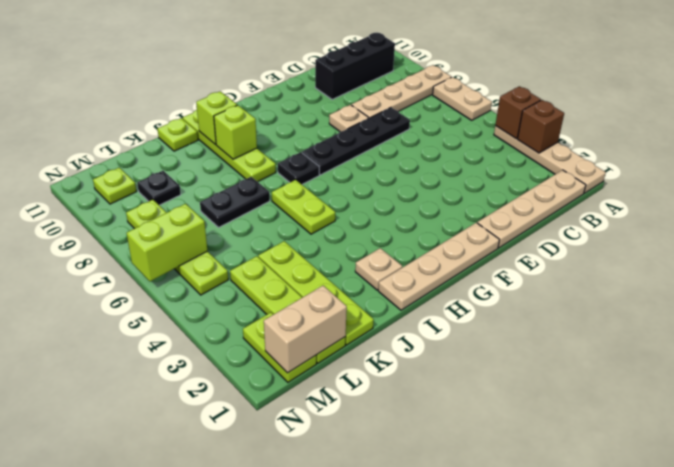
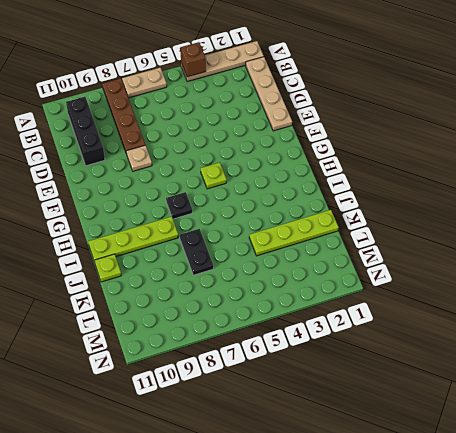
brown plate A8:D8 level 1 -> tan plate A8:D8 level 1
lime plate G5 level 1 -> lime plate M10 level 1
none -> black plate D7:G7 level 1
none -> tan plate F1:I1 level 1
none -> tan plate I2 level 1

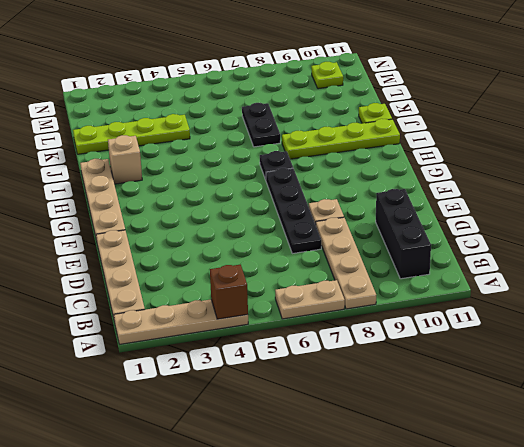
tan brick I2 level 1 -> tan plate I2 level 1
none -> lime plate I5:I6 level 1
none -> lime plate L1:L4 level 1
none -> black plate L9 level 1

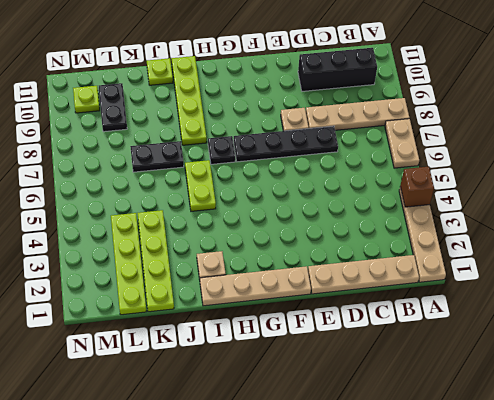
black plate L9:L10 level 1 -> black plate L9 level 1
none -> lime plate M1:M2 level 1
none -> lime plate M5:M8 level 1
none -> brown brick A3 level 2

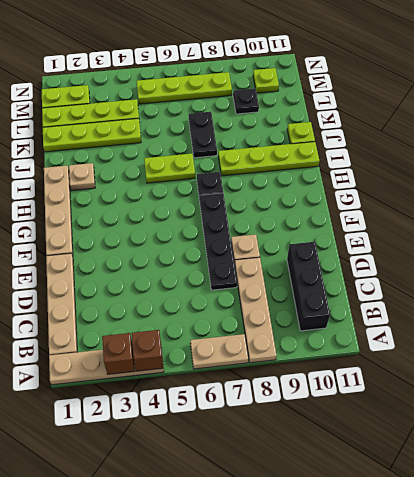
none -> lime brick I9 level 2
none -> lime brick I10 level 2
none -> tan brick L1:M1 level 2

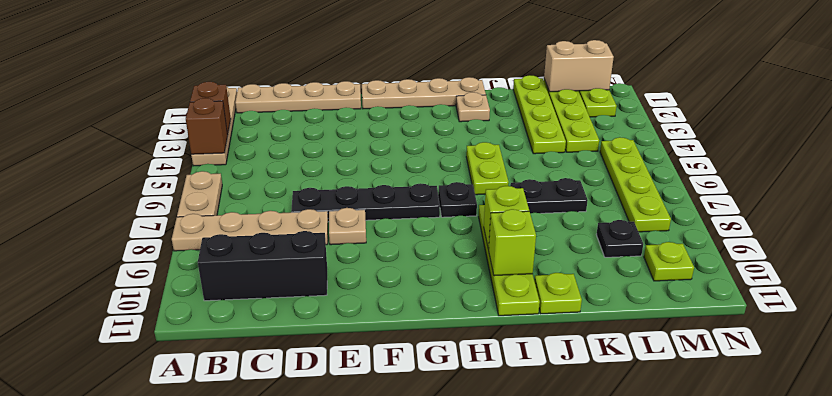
none -> lime brick M6:N6 level 2

